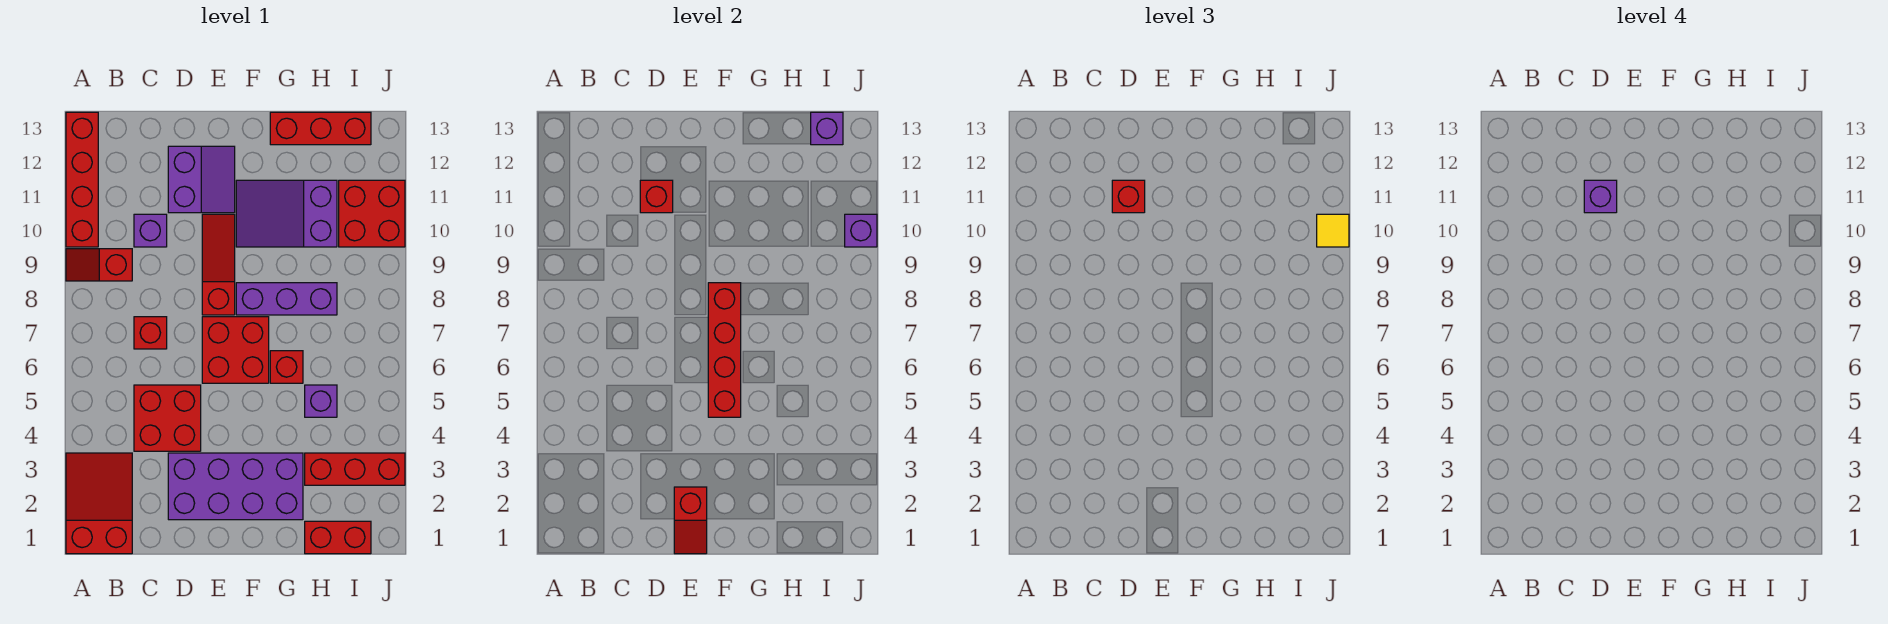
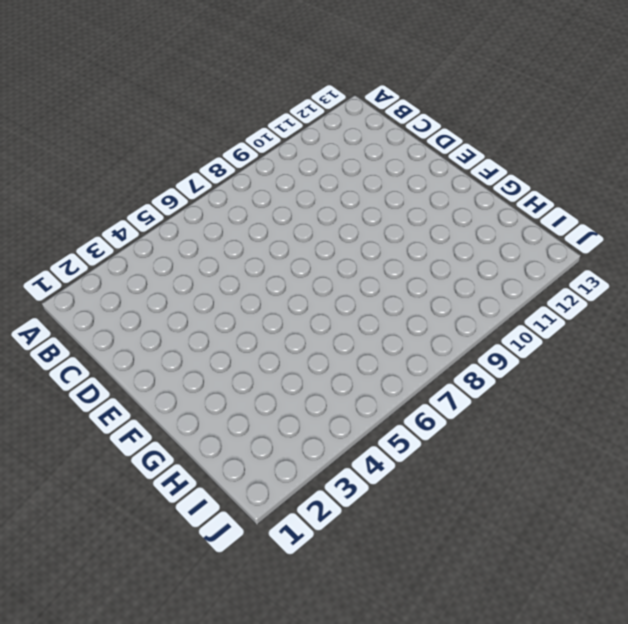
none -> red slope A1:B3 level 1 top 1
none -> red slope A9:B9 level 1 top B
none -> red brick A10:A13 level 1

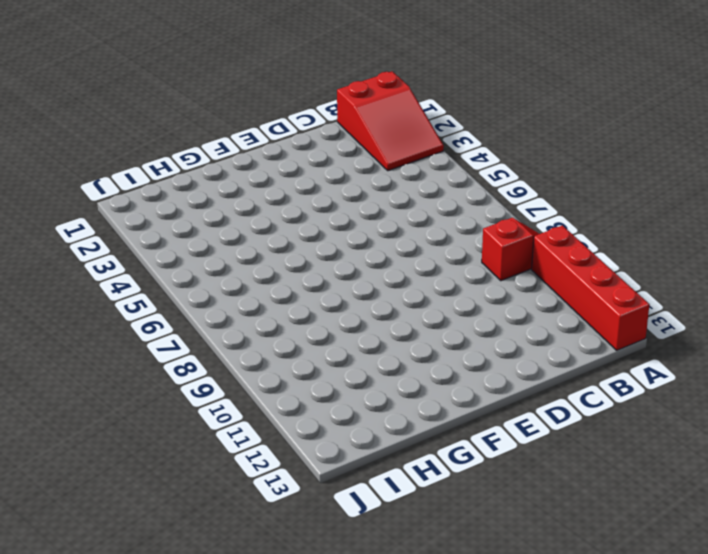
none -> red brick C4:D5 level 1
none -> red brick C7 level 1
none -> purple brick C10 level 1

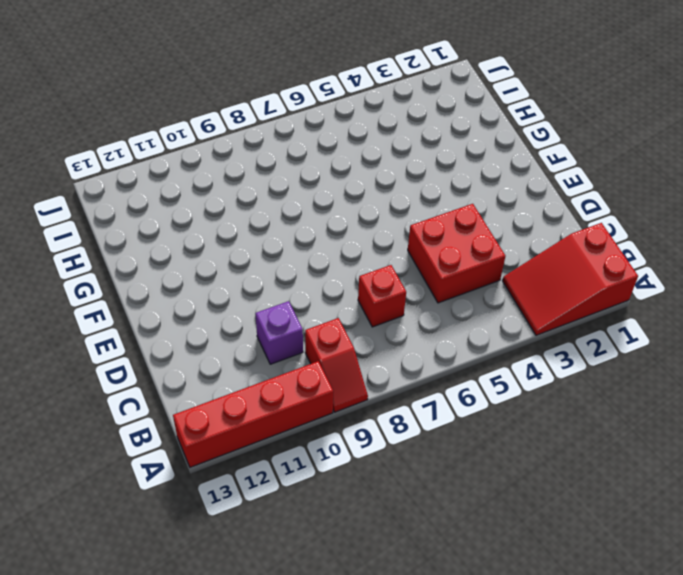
none -> purple brick D2:G3 level 1
none -> purple slope D11:E12 level 1 top D
none -> red brick E6:F7 level 1

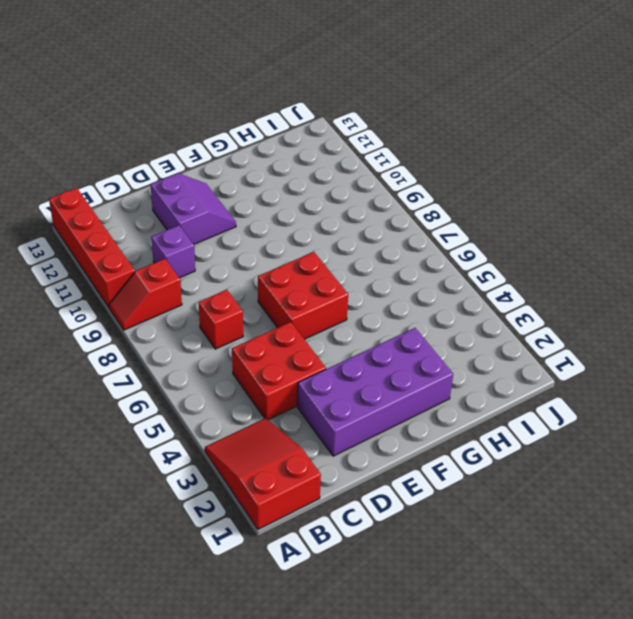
none -> red slope E8:E10 level 1 top 8
none -> purple brick F8:H8 level 1
none -> purple slope F10:H11 level 1 top H

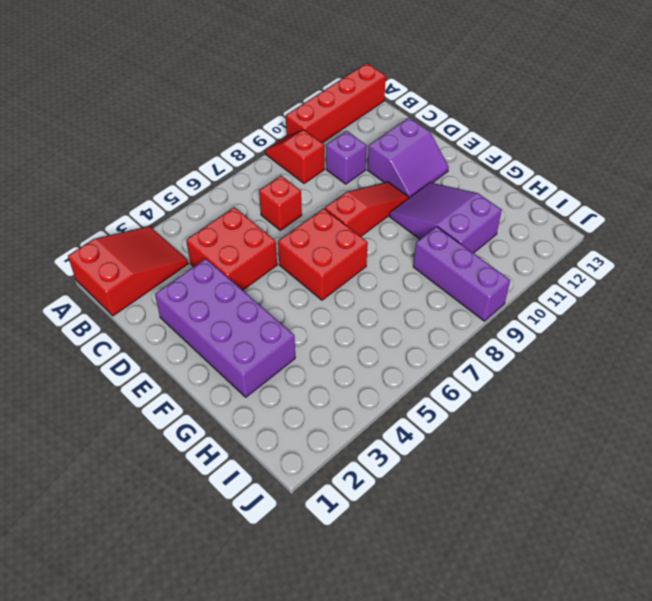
purple brick H9:J9 level 1 -> purple brick F8:H8 level 1
none -> red brick G6 level 1
none -> red brick G13:I13 level 1
none -> red brick H1:I1 level 1

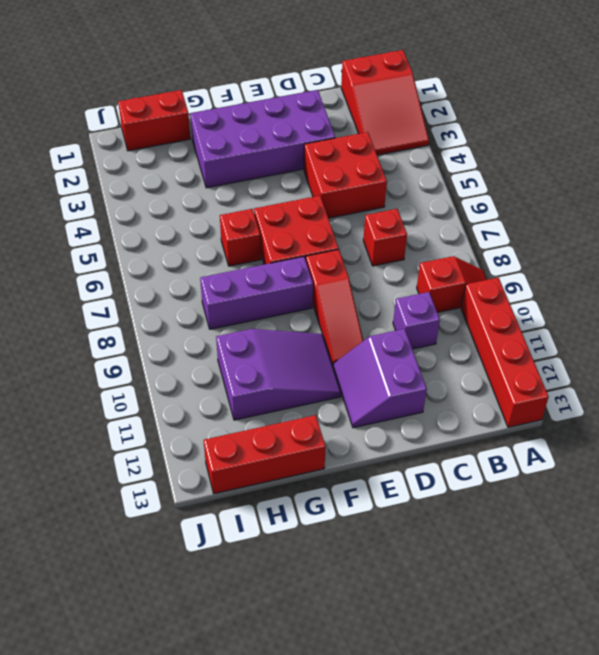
none -> red brick H3:J3 level 1
none -> purple brick H5 level 1
none -> red brick I10:J11 level 1

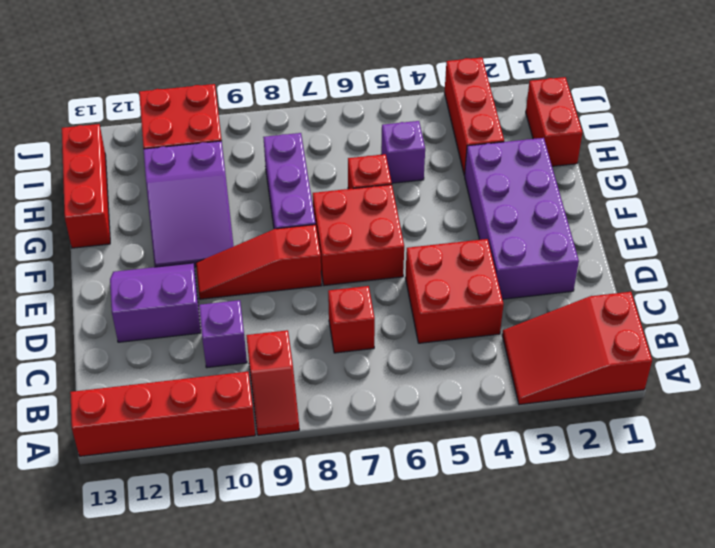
none -> red brick D11 level 2
none -> red slope E1:E2 level 2 top 2
none -> red brick F5:F8 level 2

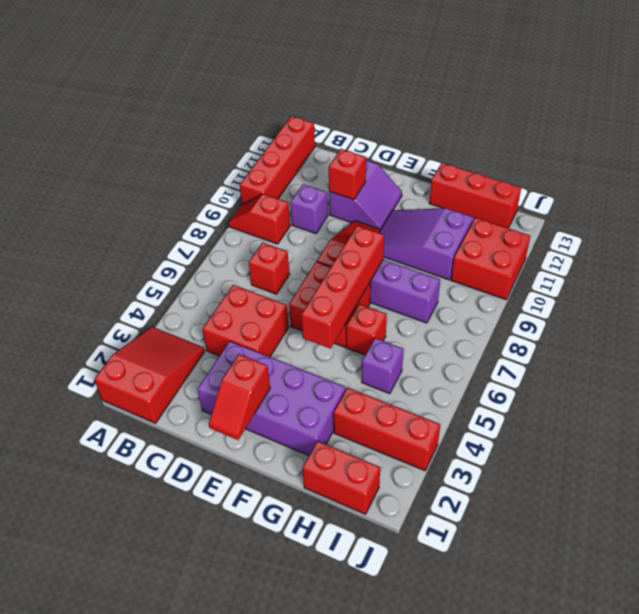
none -> purple brick I13 level 2
none -> purple brick J10 level 2
none -> red brick D11 level 3

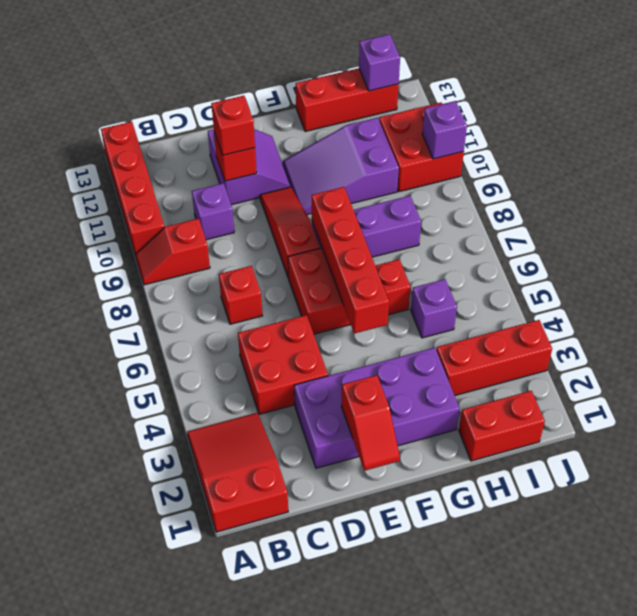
none -> yellow tile J10 level 3
none -> purple brick D11 level 4

